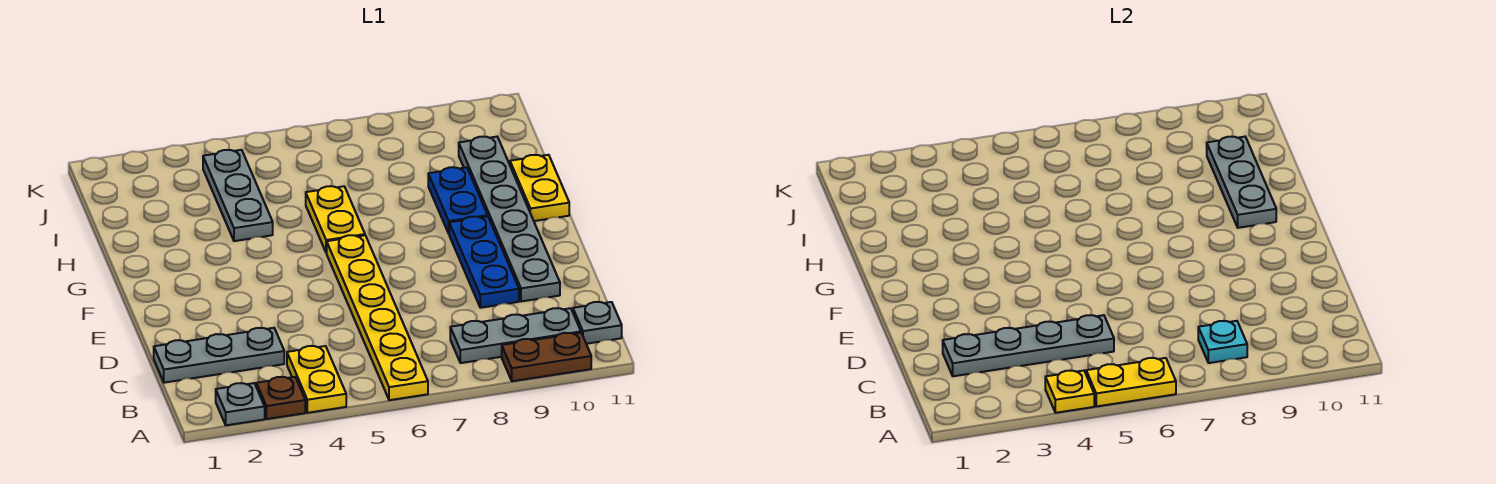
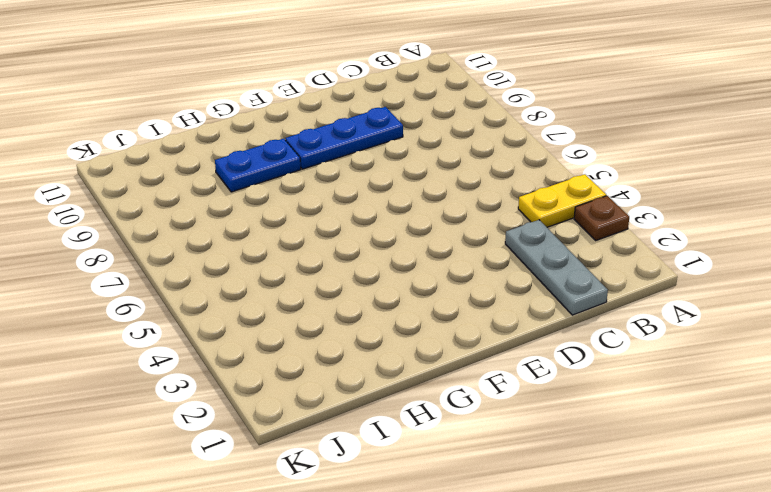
none -> grey plate A2 level 1
none -> yellow plate A6:F6 level 1
none -> brown plate A9:A10 level 1

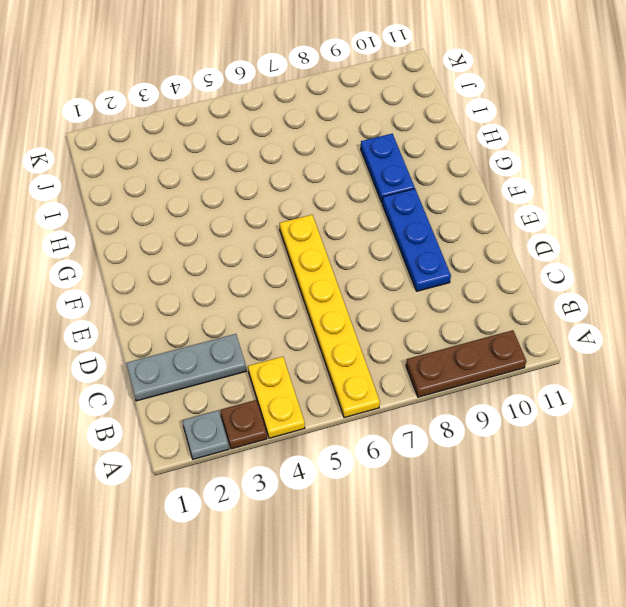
brown plate A8:A10 level 1 -> brown plate A9:A10 level 1
none -> grey plate B8:B10 level 1
none -> grey plate B11 level 1
none -> grey plate D10:I10 level 1

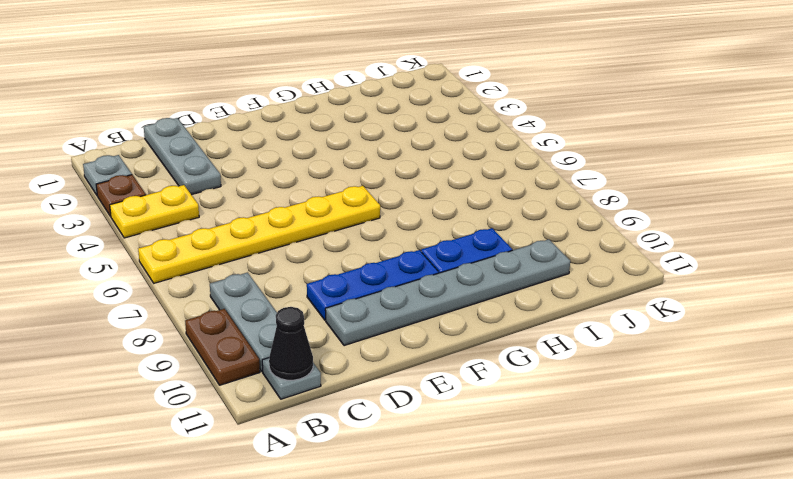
black cone B11 level 2 -> none
none -> yellow plate G6:H6 level 1
none -> yellow plate G11:H11 level 1
none -> grey plate H4:J4 level 1

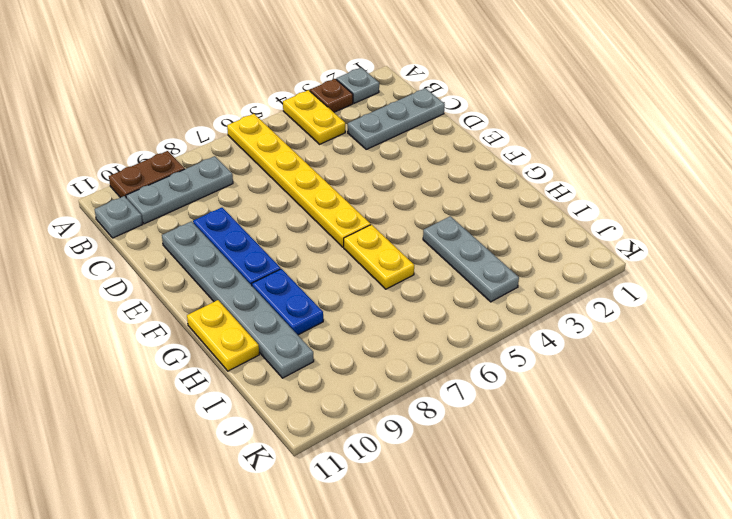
none -> yellow plate A4 level 2
none -> yellow plate A5:A6 level 2
none -> cyan plate B8 level 2

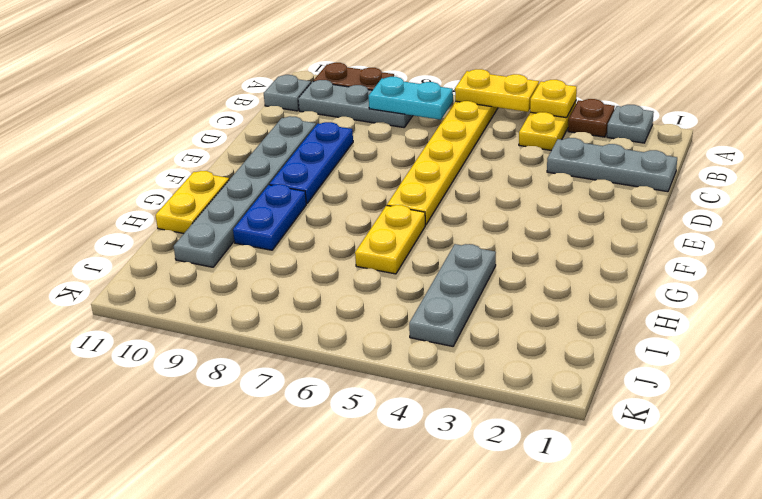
cyan plate B7:B8 level 2 -> cyan plate B8 level 2
none -> grey plate C2:C5 level 2
none -> grey plate G10:I10 level 2

